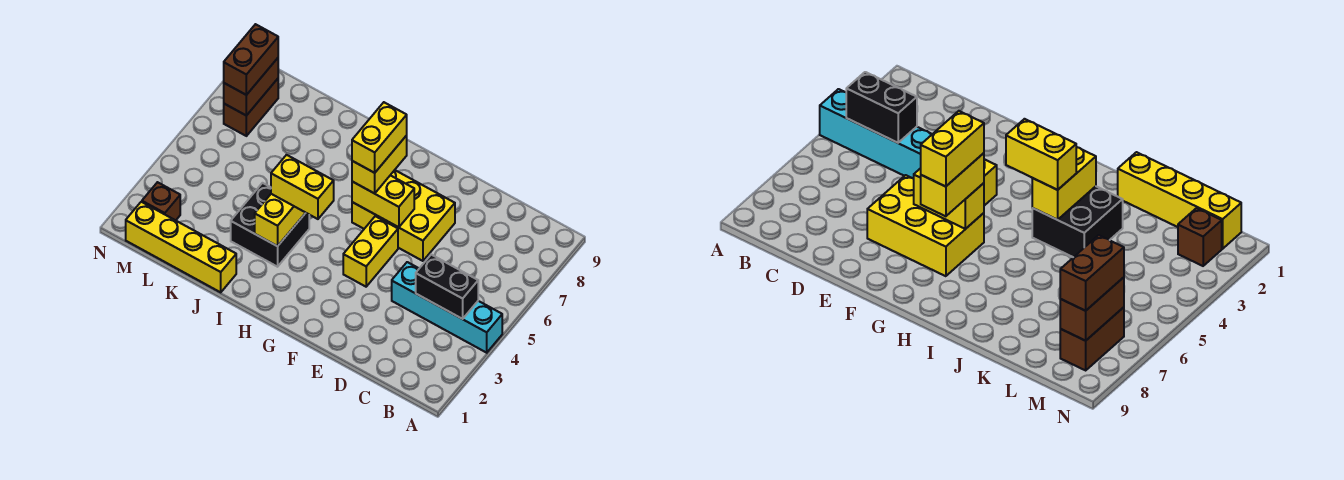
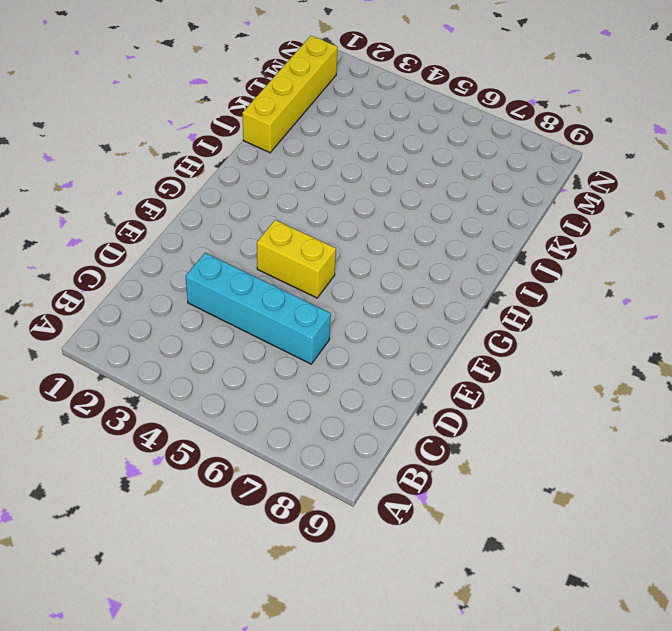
cyan brick D3:D6 level 1 -> cyan brick A4:D4 level 1
none -> yellow brick E6:G7 level 1
none -> black brick I3:J4 level 1
none -> brown brick M2 level 1

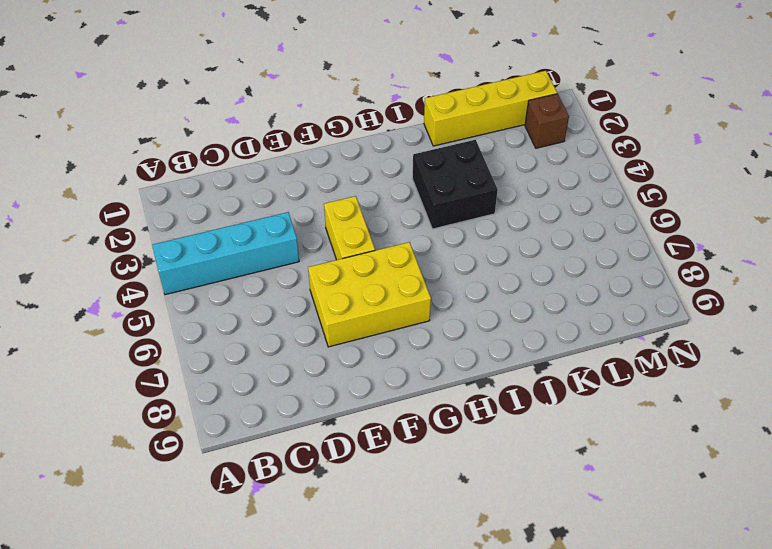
none -> brown brick M7:M8 level 1
none -> black brick B4:C4 level 2
none -> yellow brick F6:G6 level 2

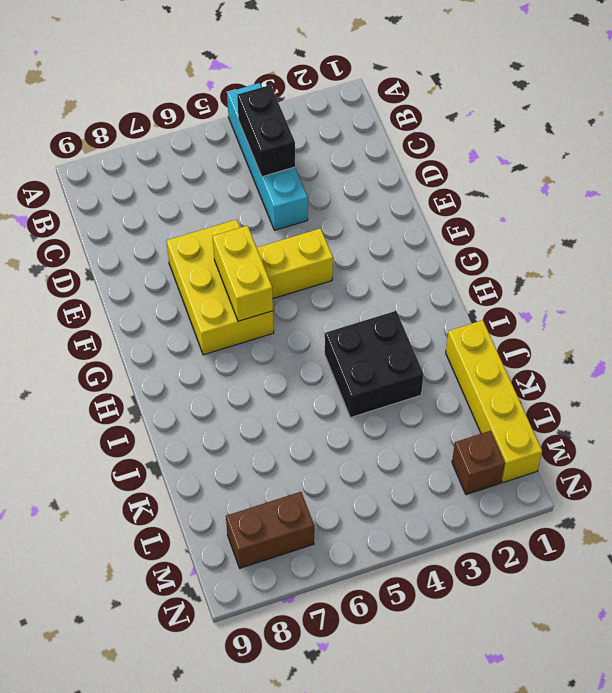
none -> yellow brick I3:I4 level 2
none -> brown brick M7:M8 level 2
none -> yellow brick G6:G7 level 3

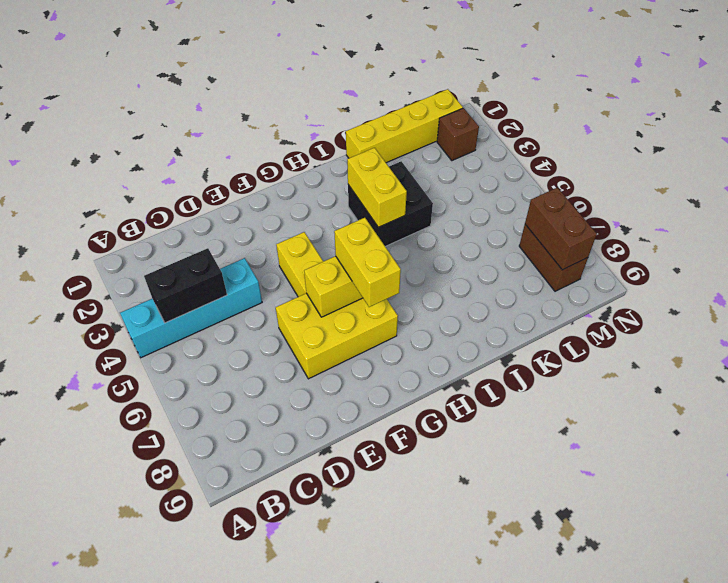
none -> yellow brick H4:I4 level 3
none -> brown brick M7:M8 level 3
none -> yellow brick G6:G7 level 4

